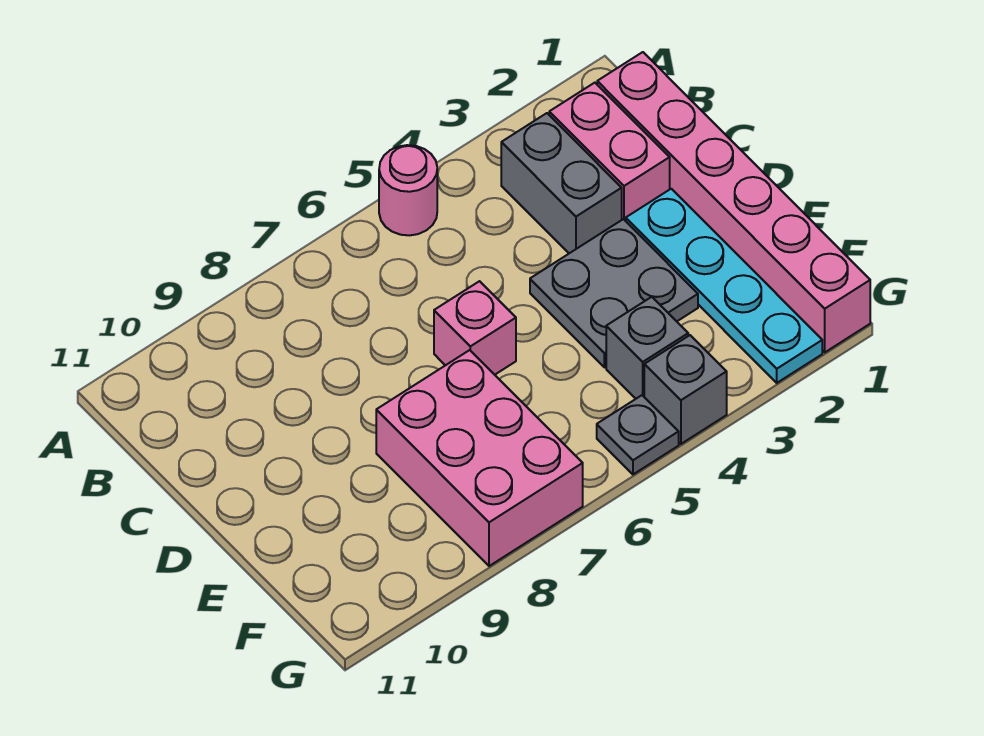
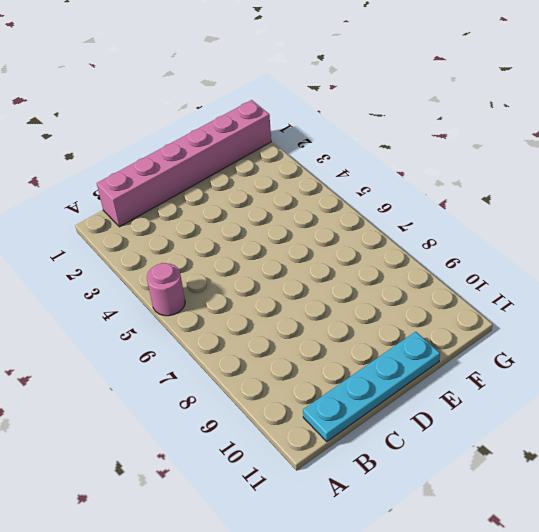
cyan plate B11:E11 level 1 -> cyan plate D2:G2 level 1
none -> pink brick B2:C2 level 1
none -> grey brick B3:C3 level 1

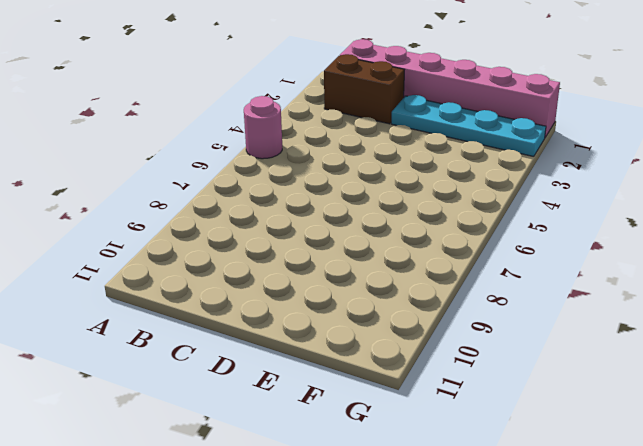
brown brick B2:C2 level 1 -> pink brick B2:C2 level 1
none -> grey brick B3:C3 level 1
none -> grey plate D3:E4 level 1

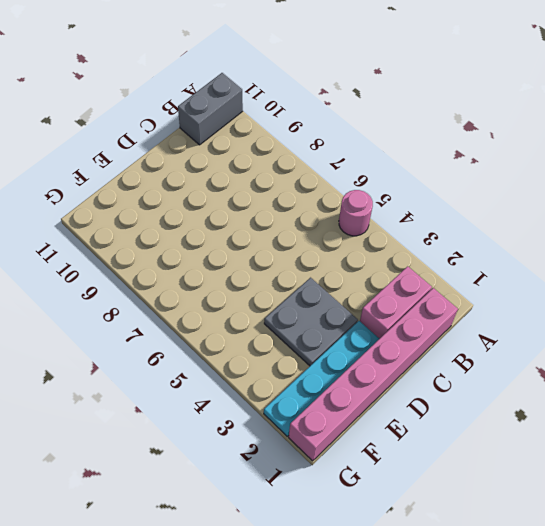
grey brick A11:B11 level 1 -> grey brick B3:C3 level 1
none -> pink brick D6 level 1
none -> pink brick E7:G8 level 1

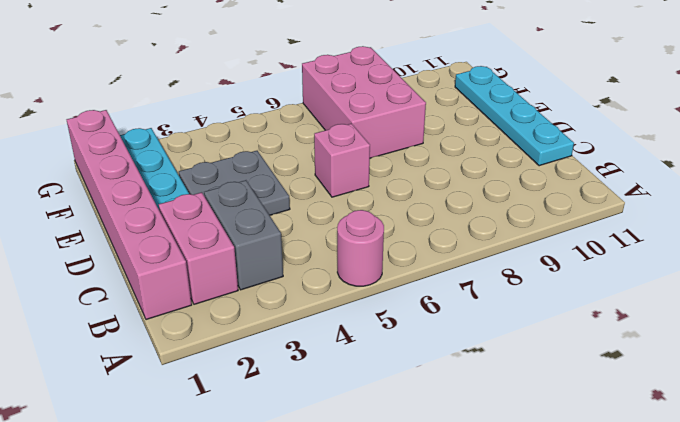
cyan plate C11:F11 level 1 -> none
none -> grey brick F4 level 1
none -> grey brick G4 level 1

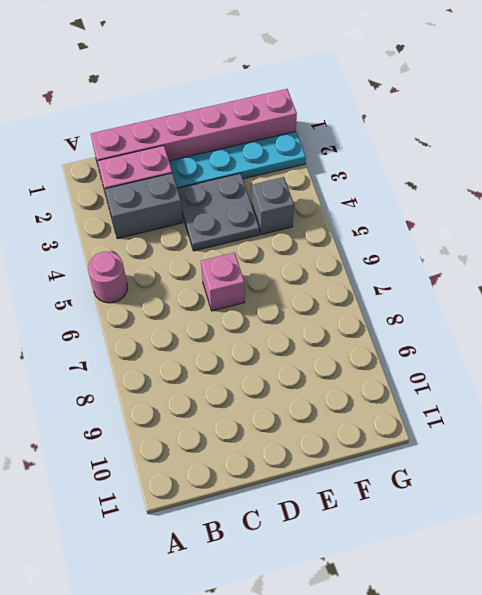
none -> pink brick E7:G8 level 1
none -> grey brick G4 level 1

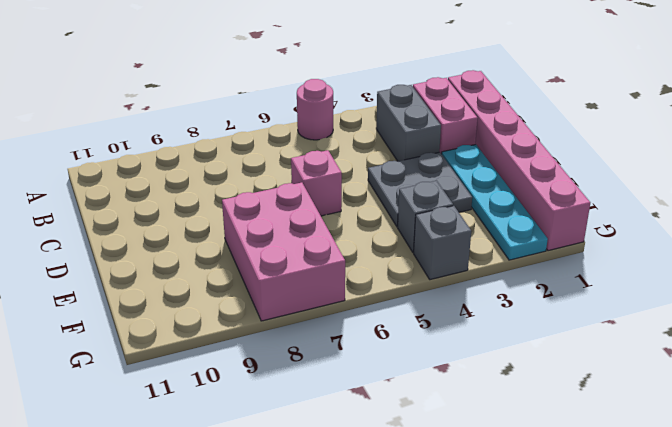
none -> grey plate G5 level 1

